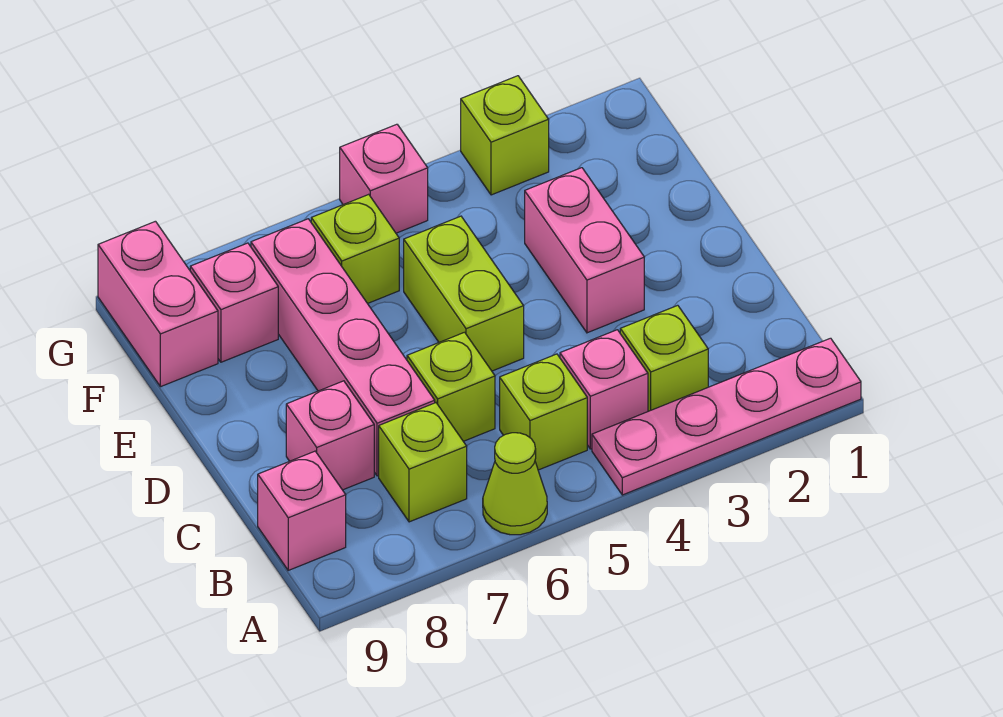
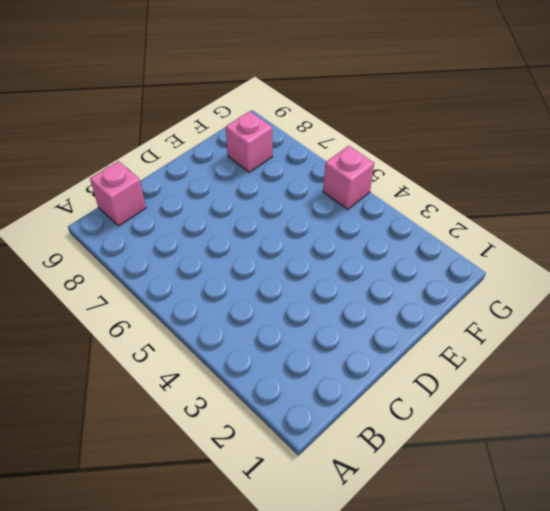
none -> pink plate A1:A4 level 1
none -> lime cone A6 level 1
none -> lime brick B3 level 1

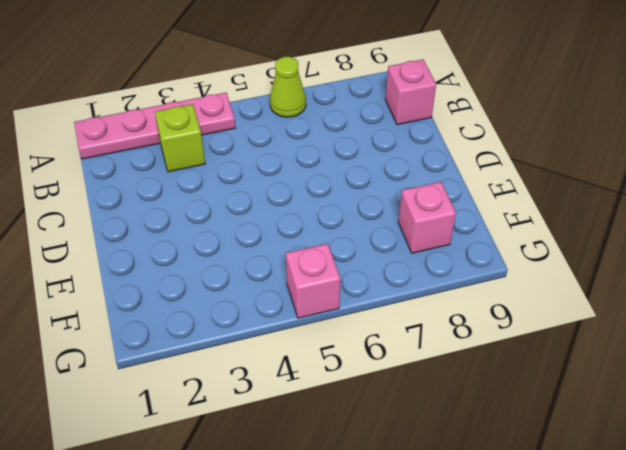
none -> pink brick B4 level 1
none -> lime brick B5 level 1
none -> lime brick B7 level 1

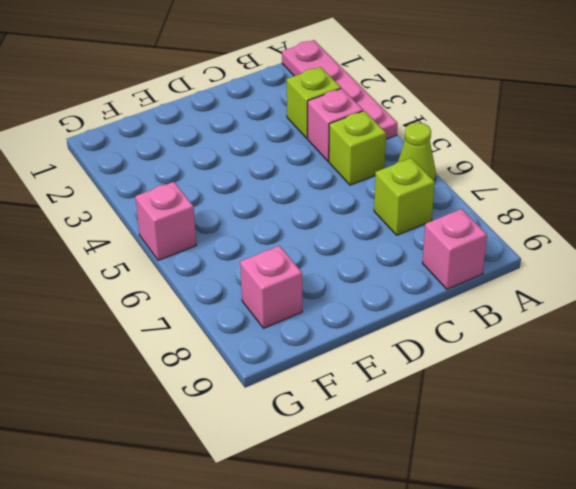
none -> lime brick C6 level 1
none -> pink brick C7:F7 level 1
none -> pink brick C8 level 1

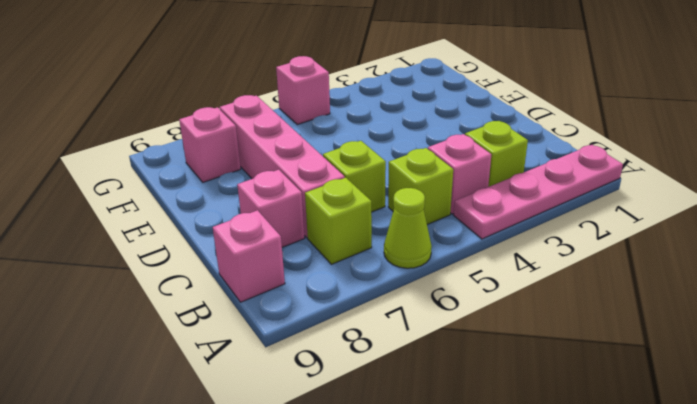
none -> pink brick D3:E3 level 1
none -> lime brick D5:E5 level 1
none -> lime brick F6 level 1

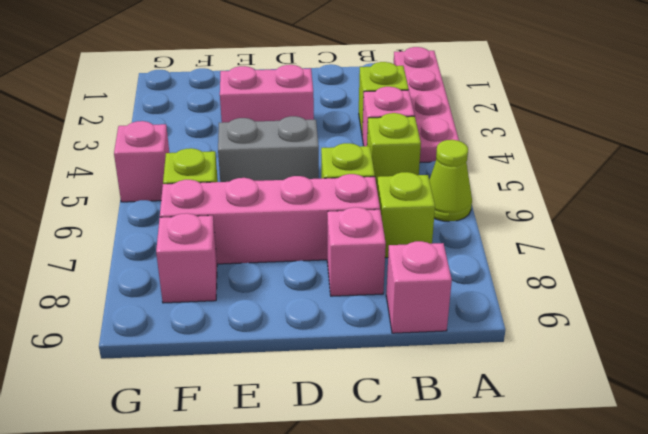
grey brick D5:E5 level 1 -> lime brick D5:E5 level 1
none -> pink brick F9:G9 level 1
none -> lime brick G3 level 1

